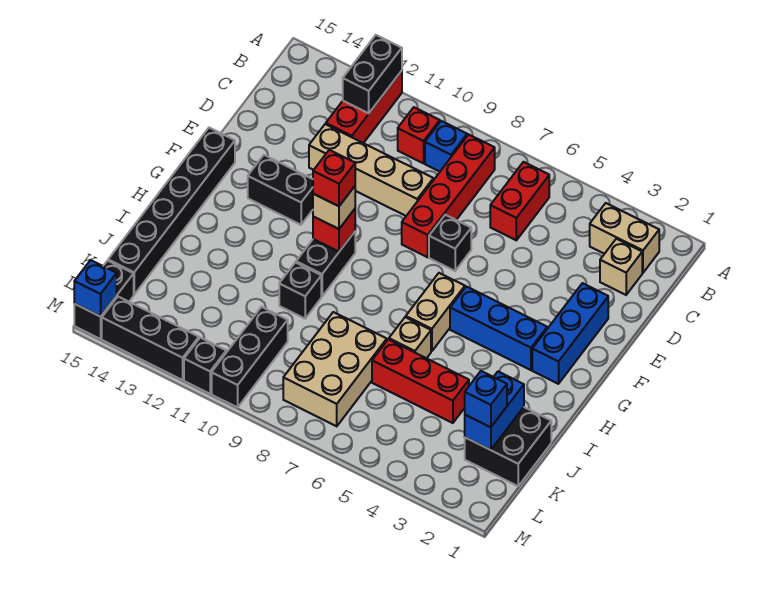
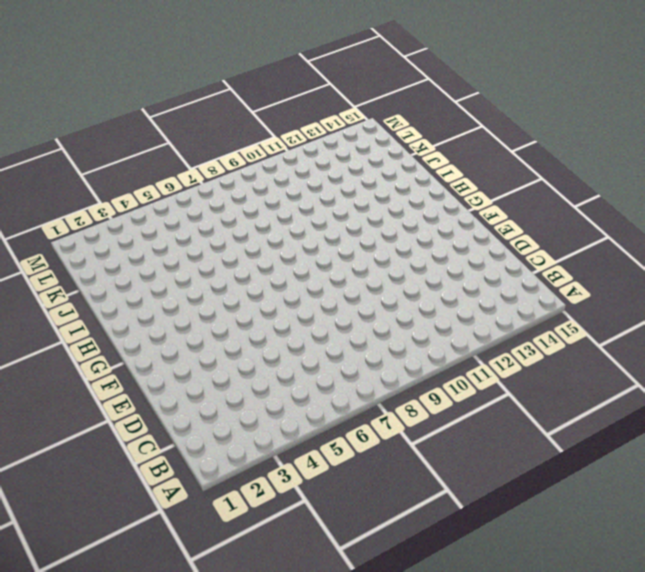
none -> red brick A12:C12 level 1
none -> tan brick B2:B3 level 1
none -> red brick B6:C6 level 1
none -> red brick B8:E8 level 1

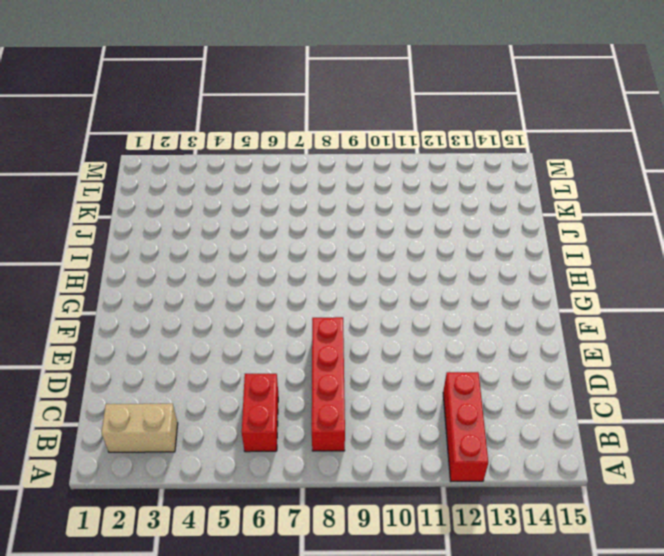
none -> blue brick B9 level 1
none -> red brick B10 level 1
none -> tan brick C2 level 1
none -> tan brick D9:D12 level 1

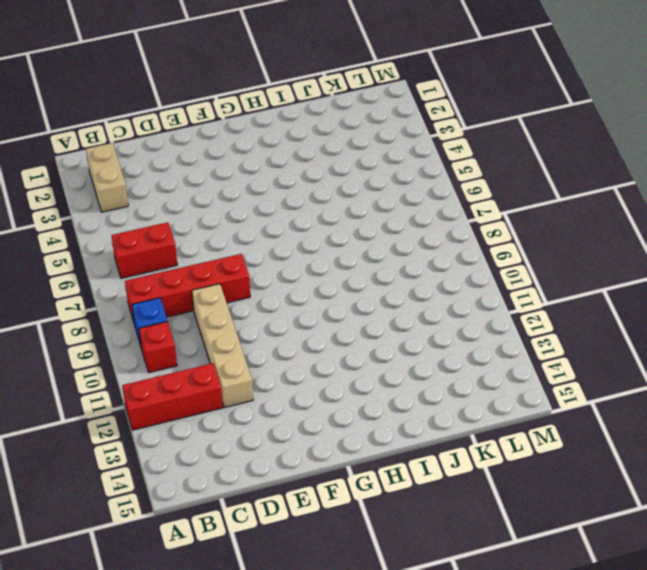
none -> tan brick C2 level 1
none -> blue brick E2:G2 level 1
none -> black brick E7 level 1
none -> black brick F12:F13 level 1

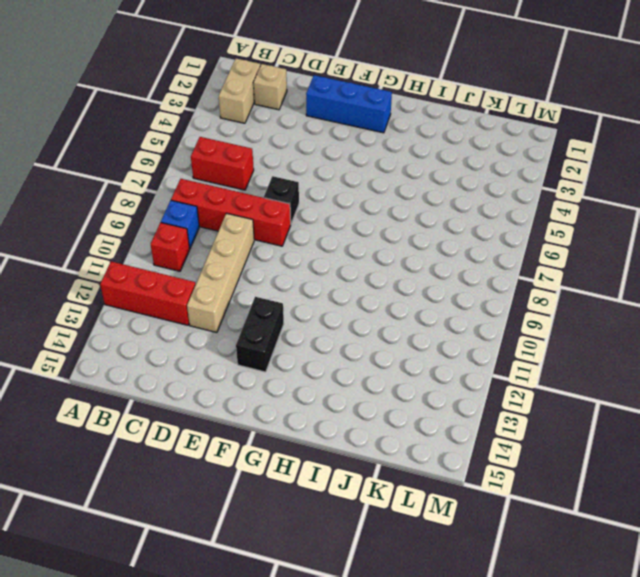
none -> black brick F15:K15 level 1
none -> blue brick G3:G5 level 1
none -> tan brick G6:H6 level 1
none -> black brick G10:H10 level 1

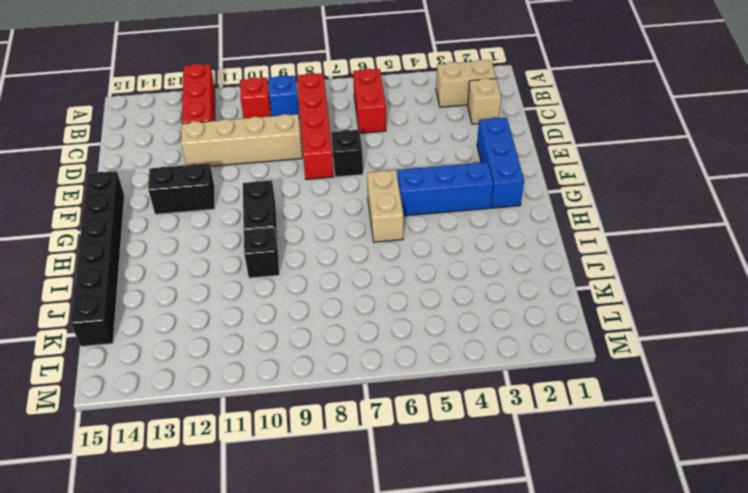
none -> tan brick I6 level 1
none -> black brick J1:K2 level 1
none -> red brick J4:J6 level 1
none -> tan brick J7:L8 level 1

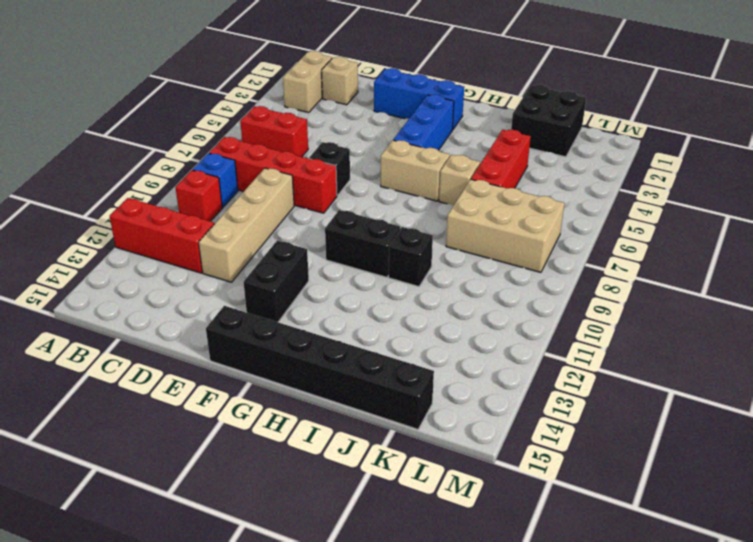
none -> black brick K10:M10 level 1
none -> black brick L15:M15 level 1
none -> black brick M11 level 1
none -> black brick M12:M14 level 1

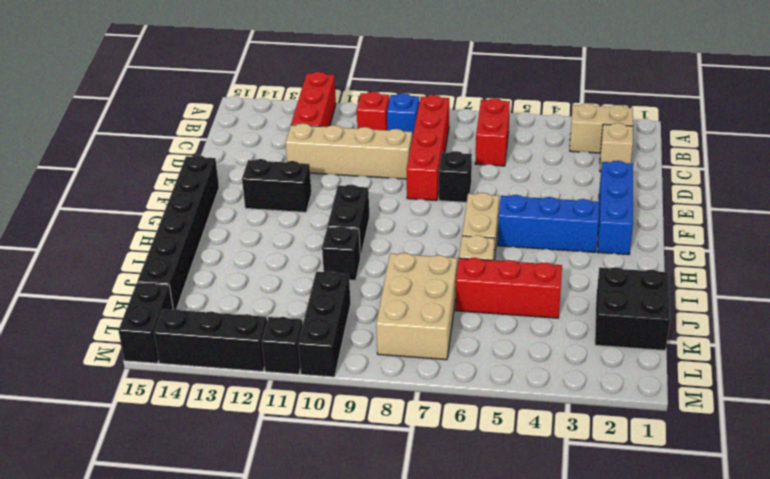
none -> black brick A12:B12 level 2
none -> red brick G10 level 2
none -> blue brick J2:K2 level 2
none -> blue brick M15 level 2

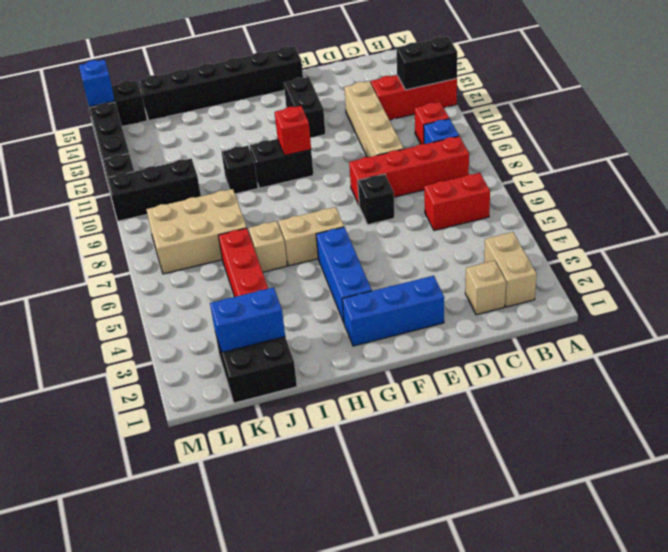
none -> tan brick G10 level 3
none -> blue brick K2 level 3
none -> red brick G10 level 4

